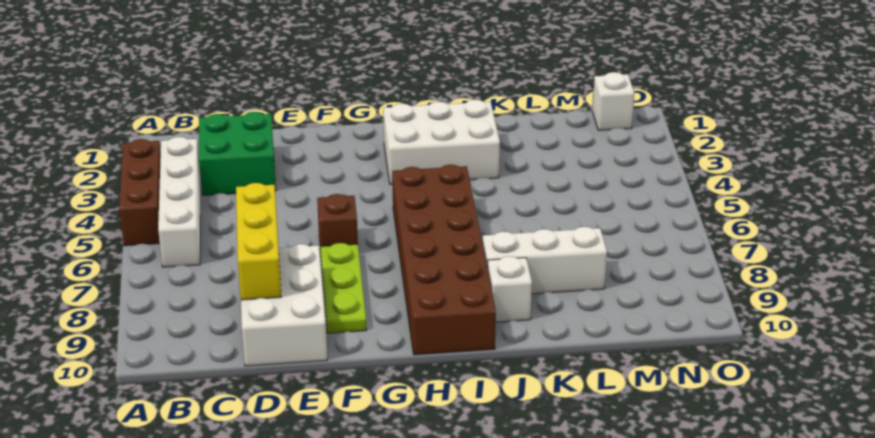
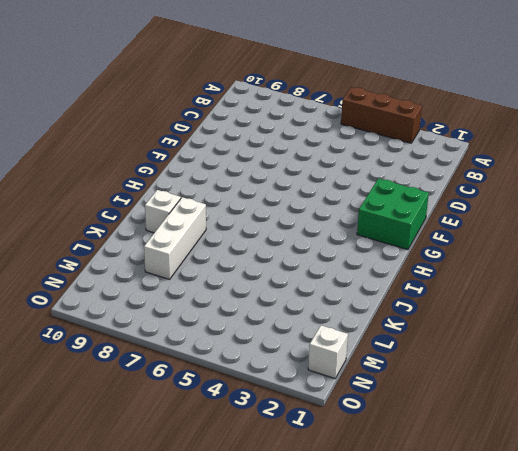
green brick F1:G2 level 1 -> green brick C2:D3 level 1
none -> white brick B3:B6 level 1
none -> white brick D8:E10 level 1
none -> brown brick F6 level 1

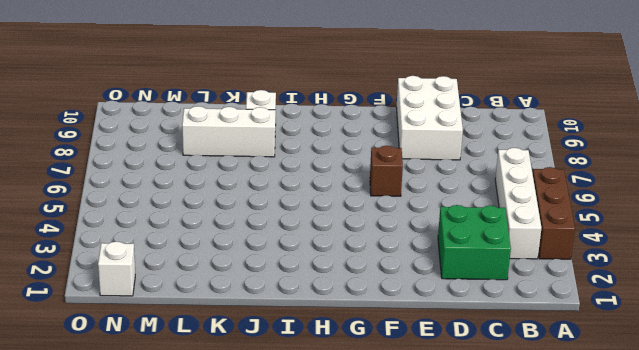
none -> lime plate F7:F9 level 1
none -> white brick H2:J3 level 1
none -> brown brick H5:I10 level 1

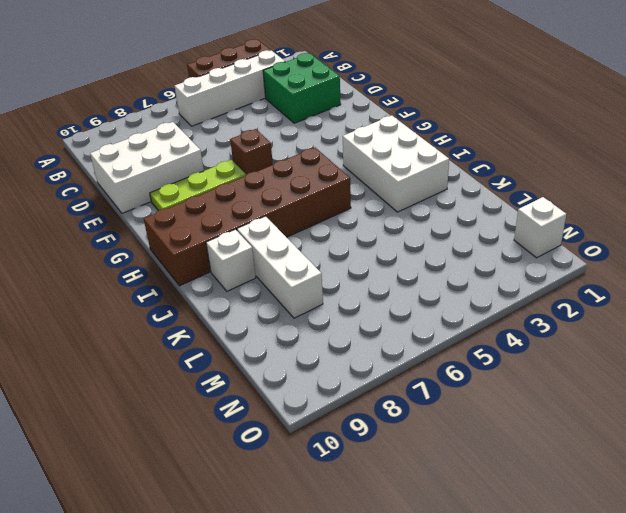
none -> yellow brick D7:D9 level 2

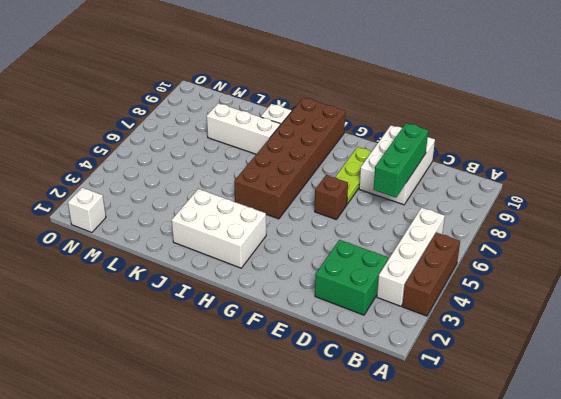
green brick D7:D9 level 2 -> yellow brick D7:D9 level 2

